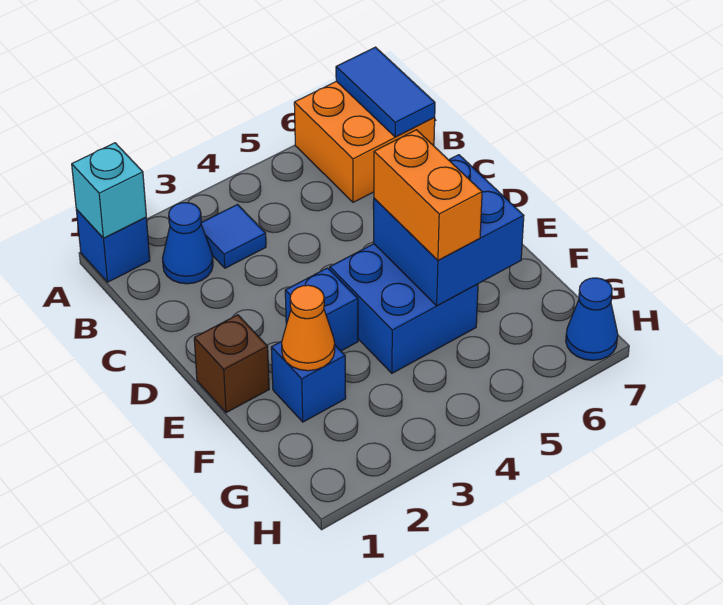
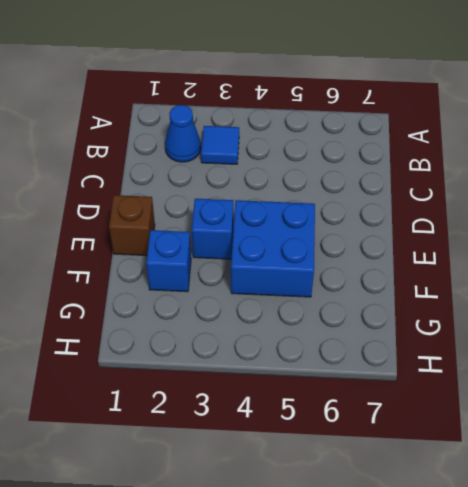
none -> blue brick A1 level 1
none -> orange brick A6:B7 level 1
none -> blue cone H7 level 1

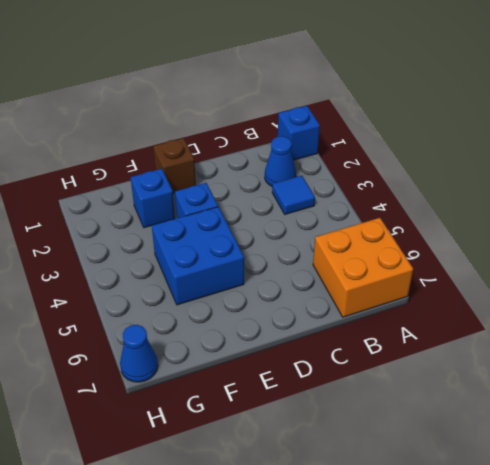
none -> cyan brick A1 level 2
none -> blue tile A7:B7 level 2
none -> blue brick E5:F6 level 2

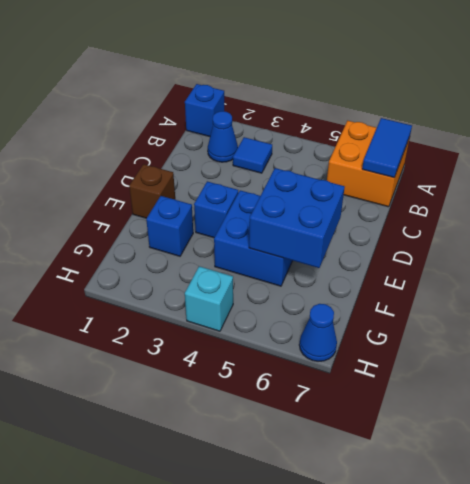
cyan brick H4 level 1 -> cyan brick A1 level 2
none -> orange cone F2 level 2
none -> orange brick E5:F5 level 3

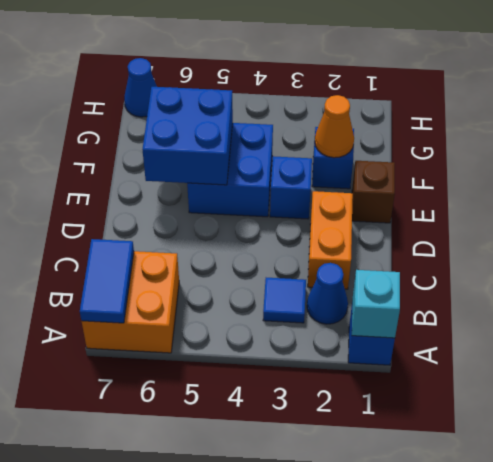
orange brick C2:D2 level 1 -> orange brick E5:F5 level 3

